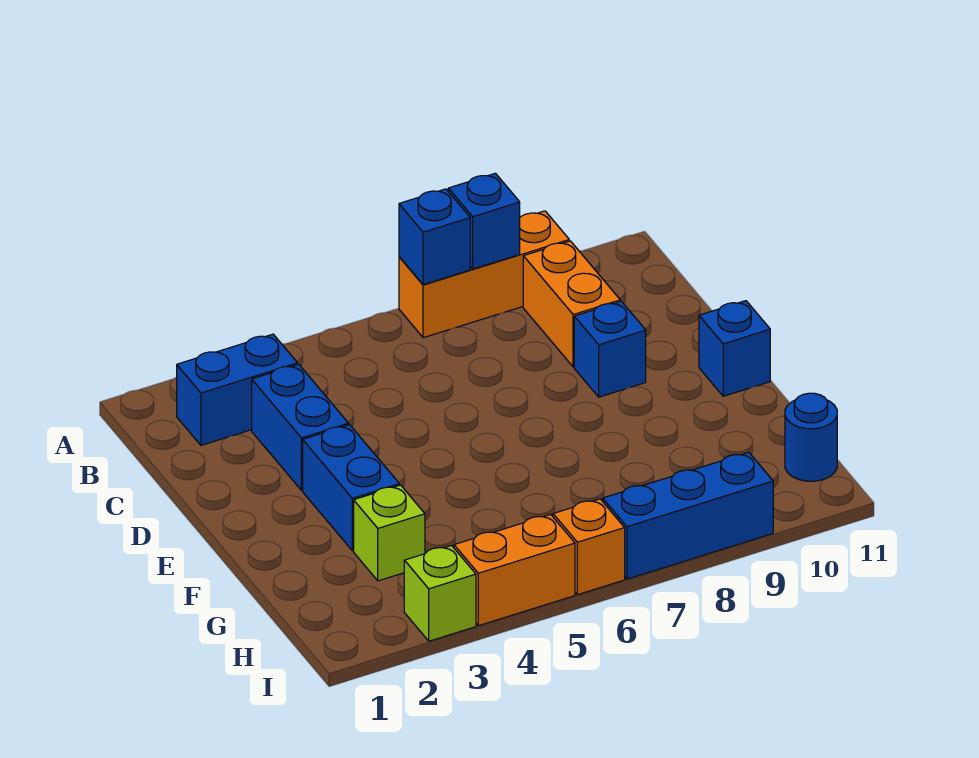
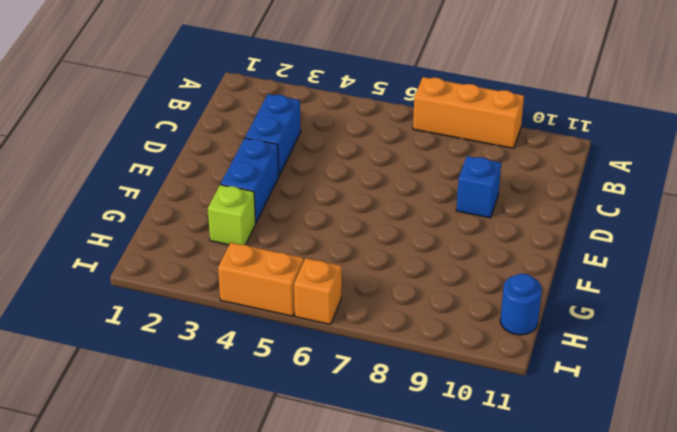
none -> blue brick B2:B3 level 1
none -> orange brick B9:C9 level 1
none -> blue brick E11 level 1

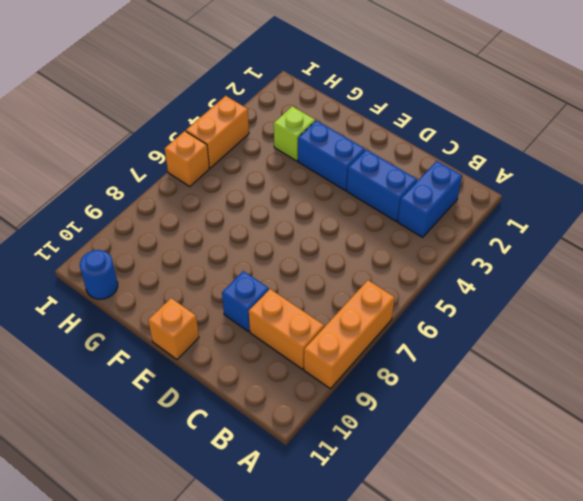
orange brick E11 level 1 -> blue brick E11 level 1
none -> lime brick I3 level 1
none -> blue brick I7:I9 level 1
none -> blue brick A7 level 2

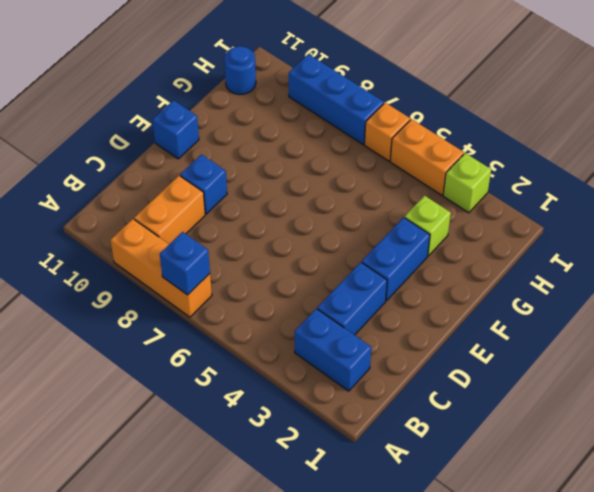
none -> blue brick A8 level 2

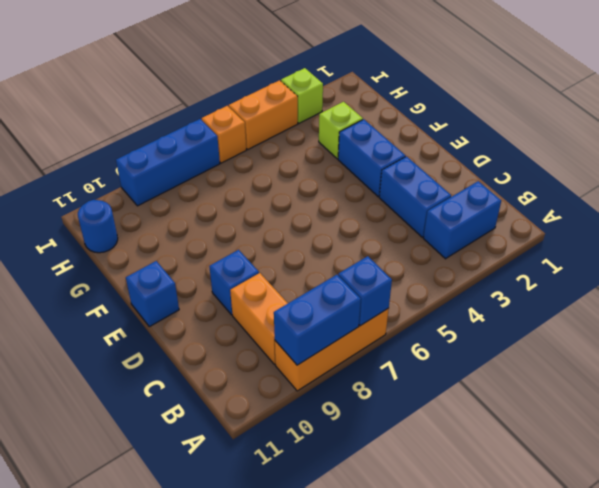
blue brick A8:A9 level 2 -> blue brick A8 level 2

